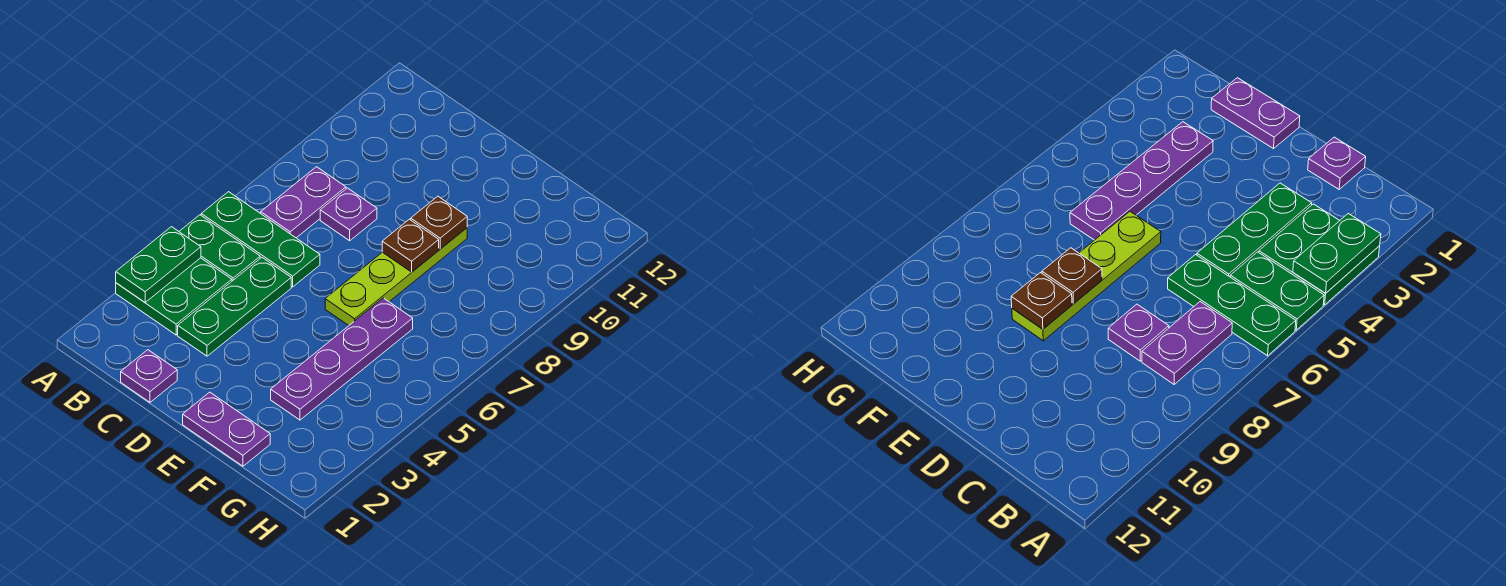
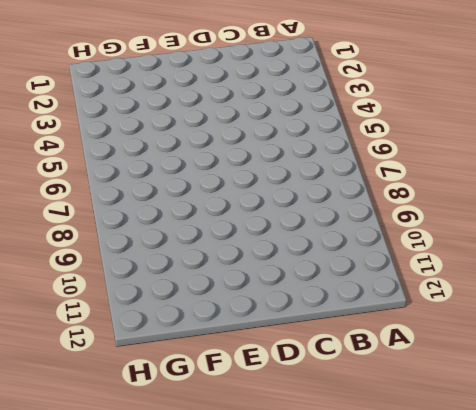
none -> green plate A3:B4 level 1
none -> green plate A5:B5 level 1
none -> green plate A6:C6 level 1

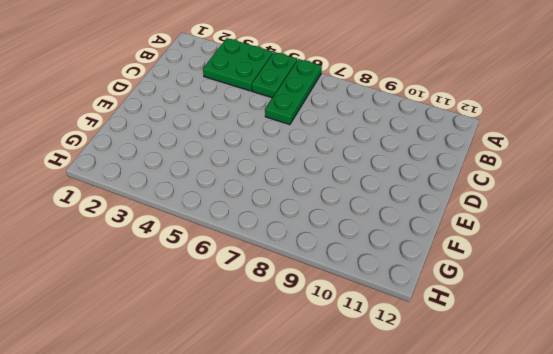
none -> purple plate B7:B8 level 1
none -> purple plate C1 level 1
none -> green plate C3:C5 level 1

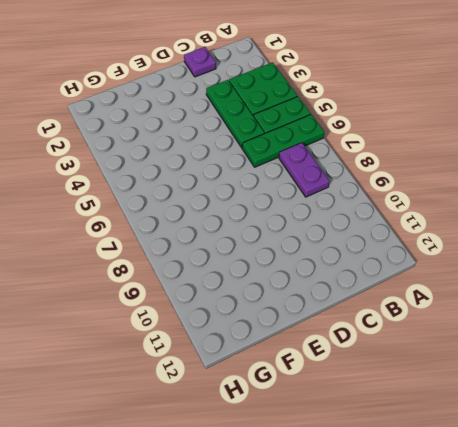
none -> purple plate C8 level 1
none -> purple plate E1:F1 level 1
none -> lime plate E6:E9 level 1

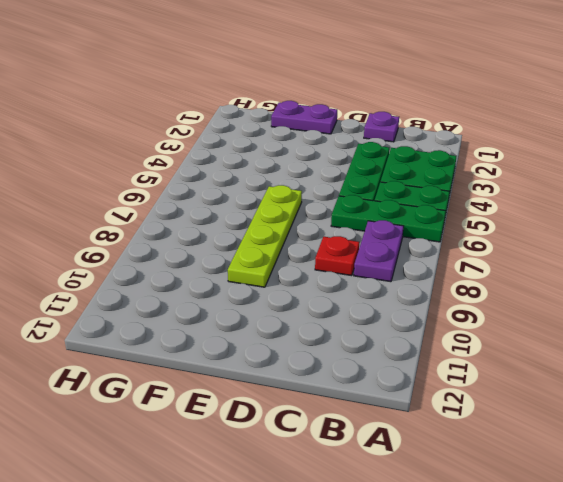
red plate C8 level 1 -> purple plate C8 level 1
none -> purple plate F3:F6 level 1
none -> green plate A3:A4 level 2
none -> brown plate E8 level 2

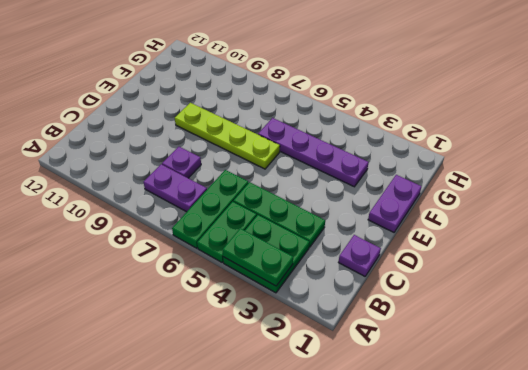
none -> brown plate E8 level 2
none -> brown plate E9 level 2

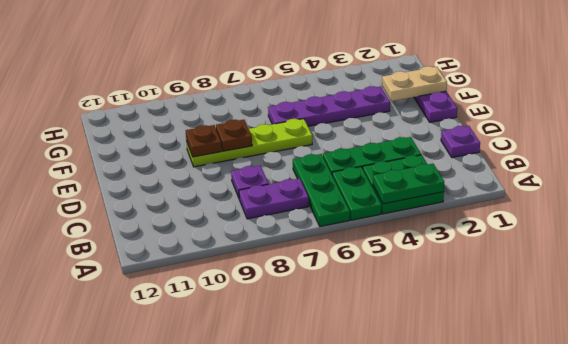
tan plate F1:F2 level 2 -> none

